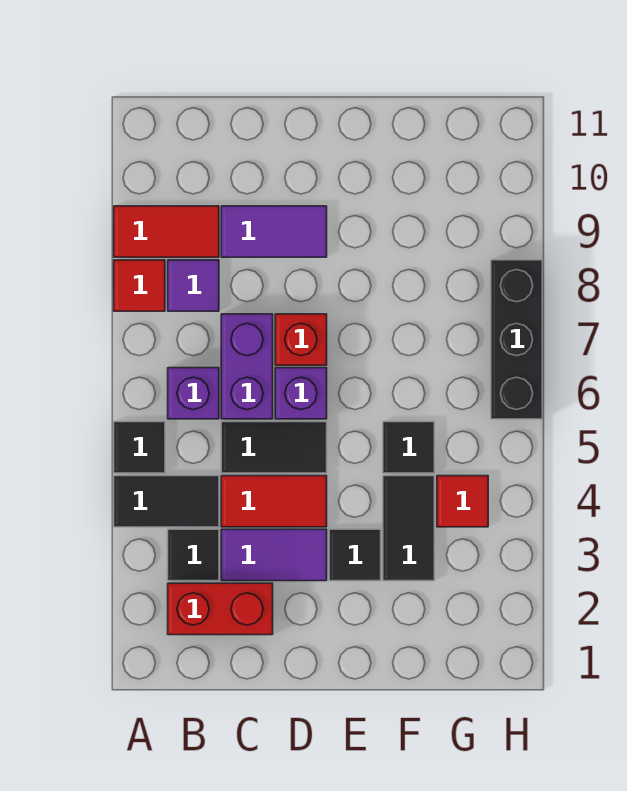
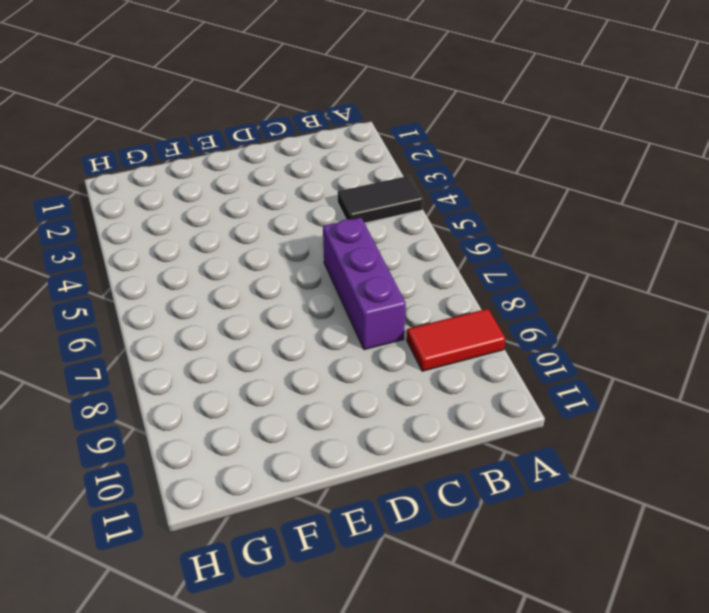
purple brick C6:C8 level 1 -> purple brick C6:C7 level 1
none -> black tile A5 level 1
none -> red tile A8 level 1
none -> red brick B2:C2 level 1

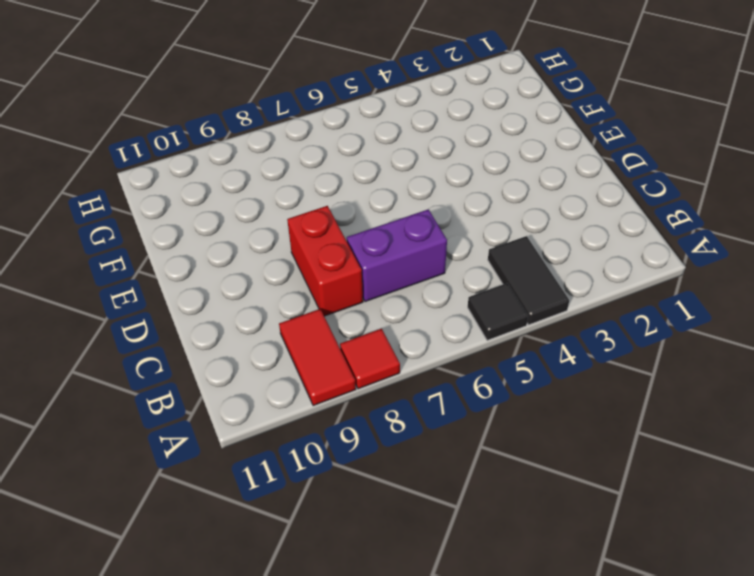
red brick C8:D8 level 1 -> red brick B2:C2 level 1
none -> black tile B3 level 1
none -> purple brick B6 level 1
none -> purple tile B8 level 1

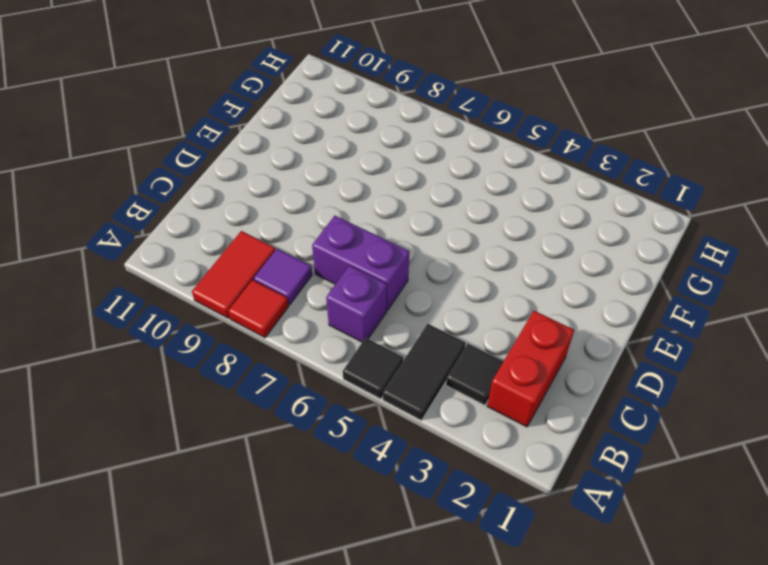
none -> purple tile C3:D3 level 1
none -> red tile C4:D4 level 1
none -> black tile C5:D5 level 1

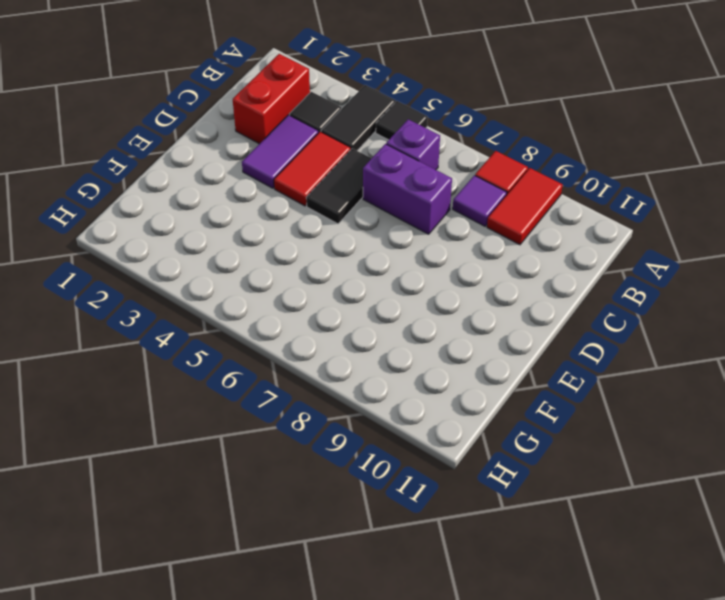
none -> purple tile C9:D9 level 1
none -> purple brick D6 level 1
none -> red brick D7 level 1

